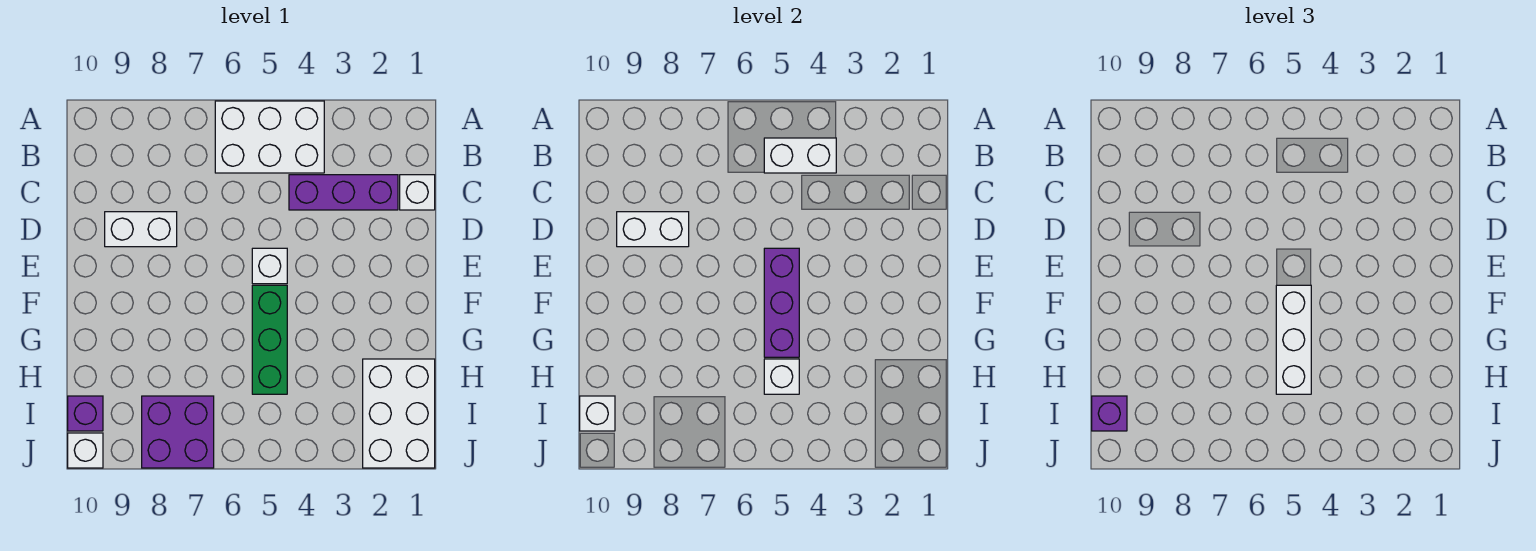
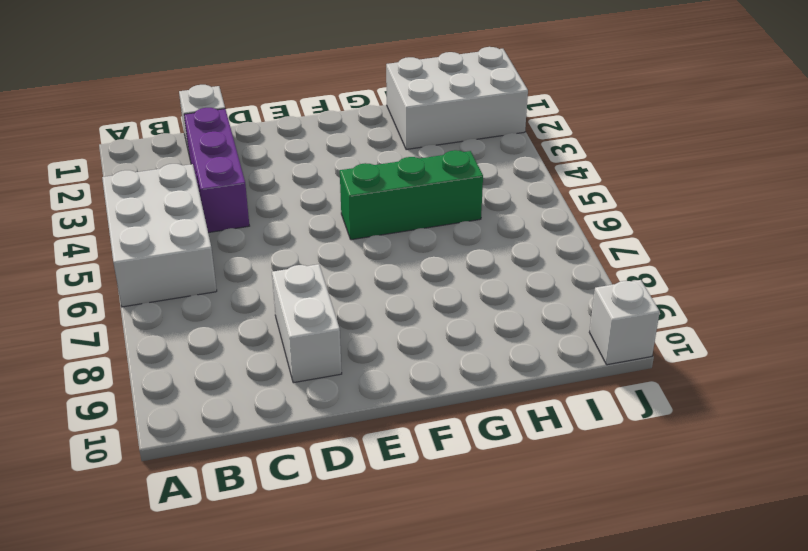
none -> white brick E5 level 1
none -> purple brick I7:J8 level 1
none -> purple brick I10 level 1

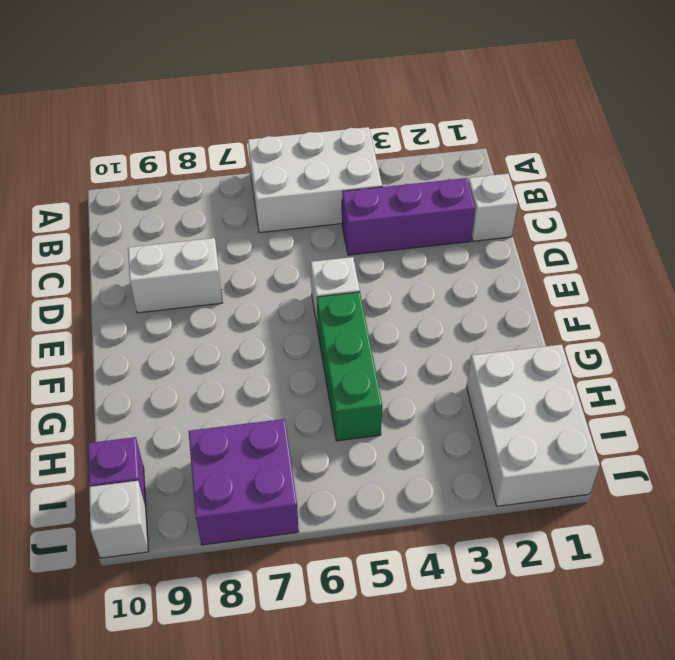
none -> white brick B4:B5 level 2
none -> white brick D8:D9 level 2
none -> purple brick E5:G5 level 2

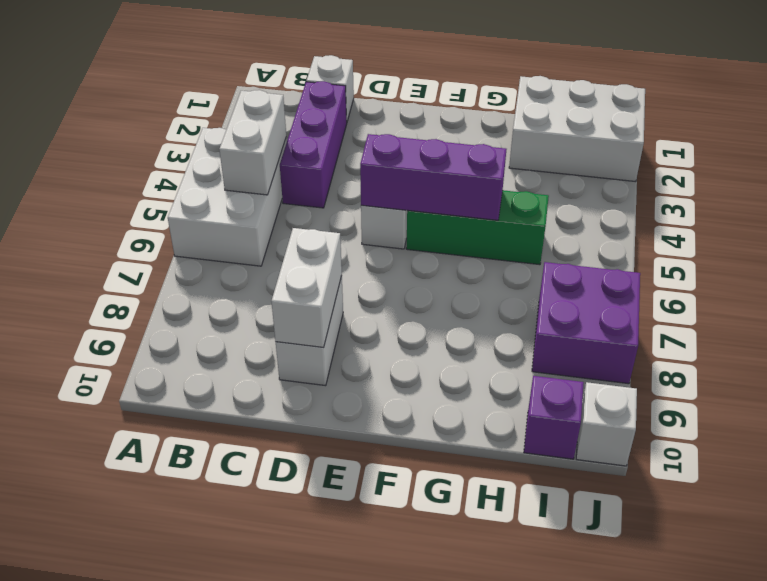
none -> white brick H5 level 2
none -> white brick I10 level 2
none -> white brick F5:H5 level 3

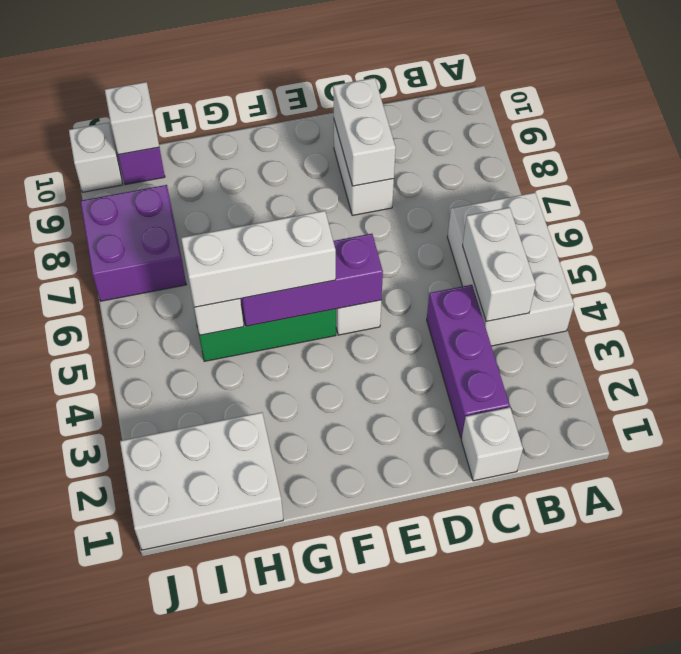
none -> purple brick I10 level 3

